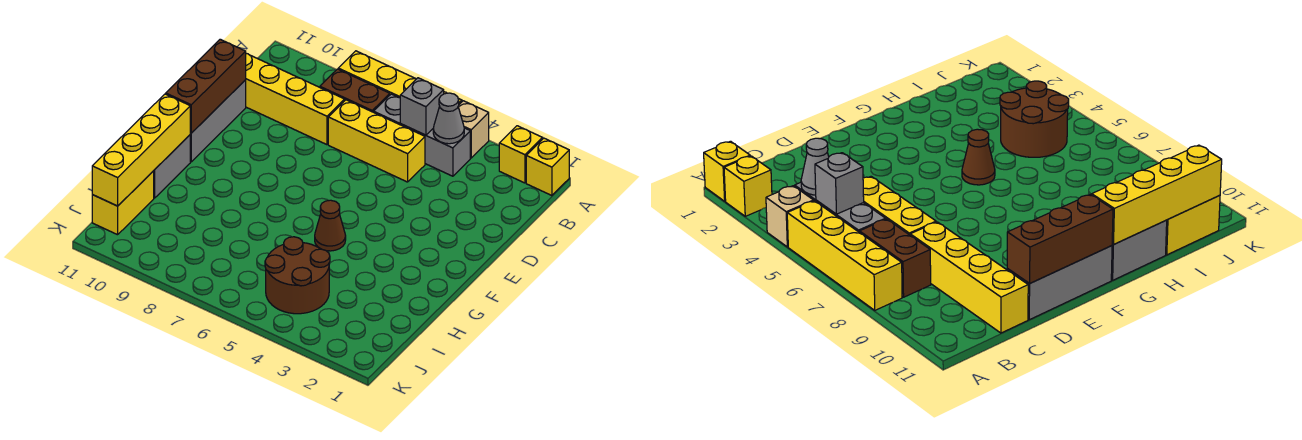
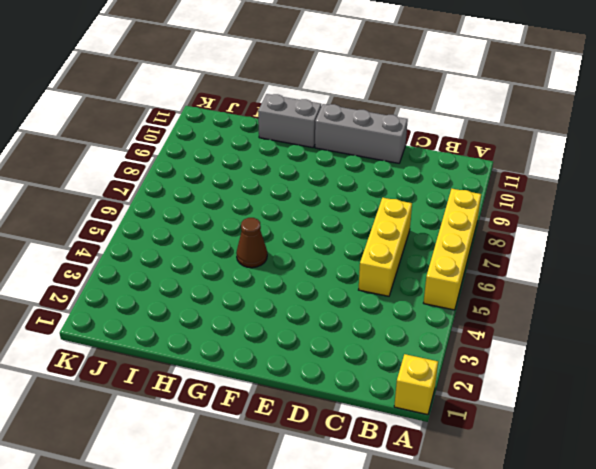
none -> yellow brick A2 level 1
none -> tan brick A4 level 1
none -> grey brick B4:B6 level 1

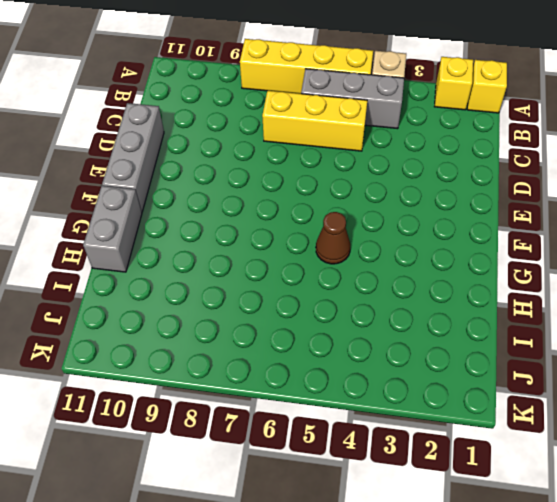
none -> brown brick B7:B8 level 1
none -> yellow brick C8:C11 level 1
none -> brown round brick I4:J5 level 1

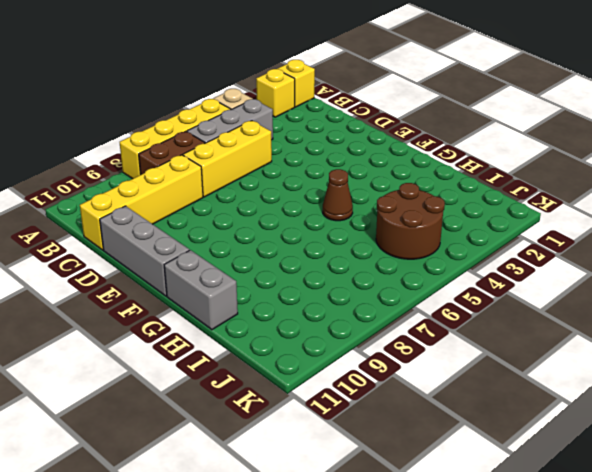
none -> yellow brick I11:J11 level 1
none -> grey cone B4 level 2
none -> grey brick B5 level 2

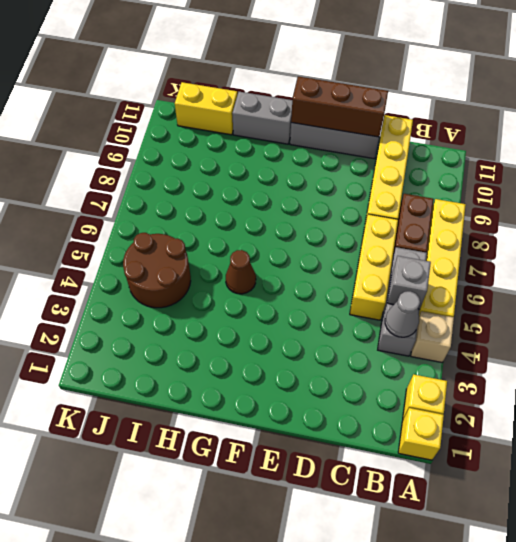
none -> yellow brick G11:J11 level 2

